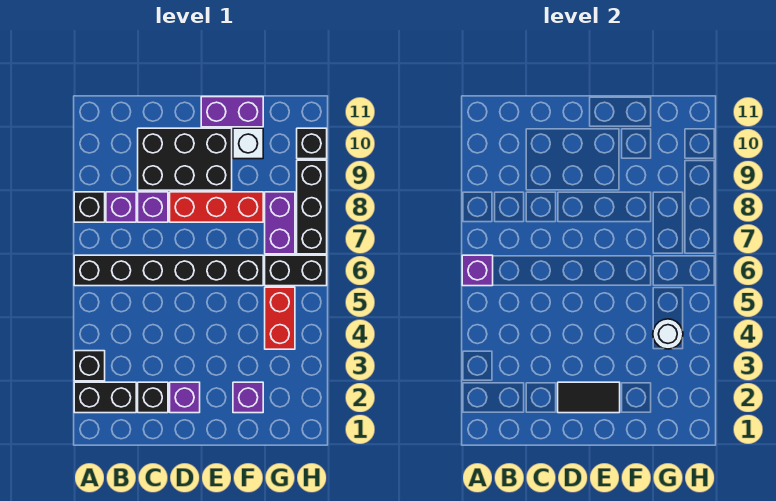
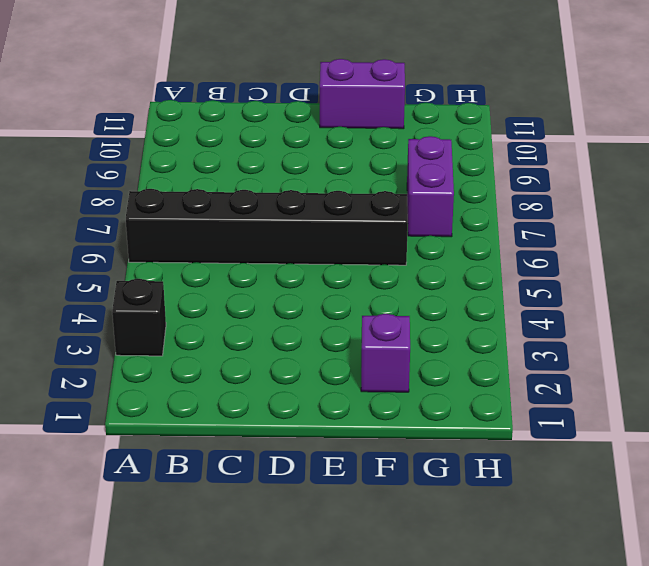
none -> black brick A2:B2 level 1
none -> black brick A8 level 1
none -> purple brick B8 level 1

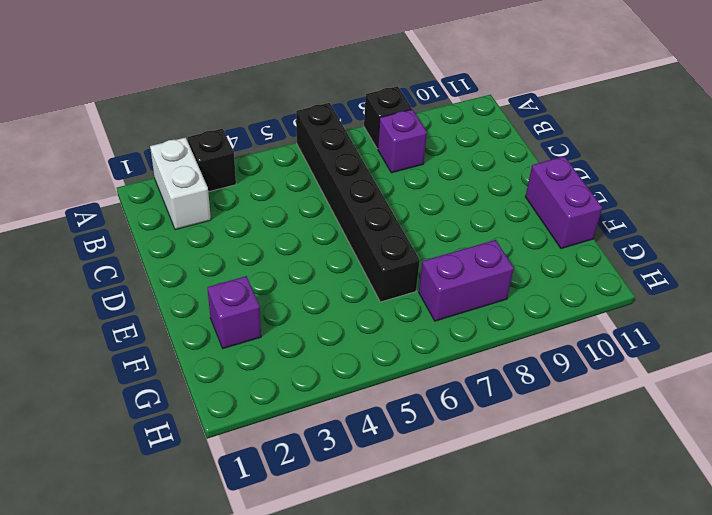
white brick A2:B2 level 1 -> black brick A2:B2 level 1
none -> black brick C2 level 1
none -> purple brick C8 level 1
none -> black brick C9:E10 level 1

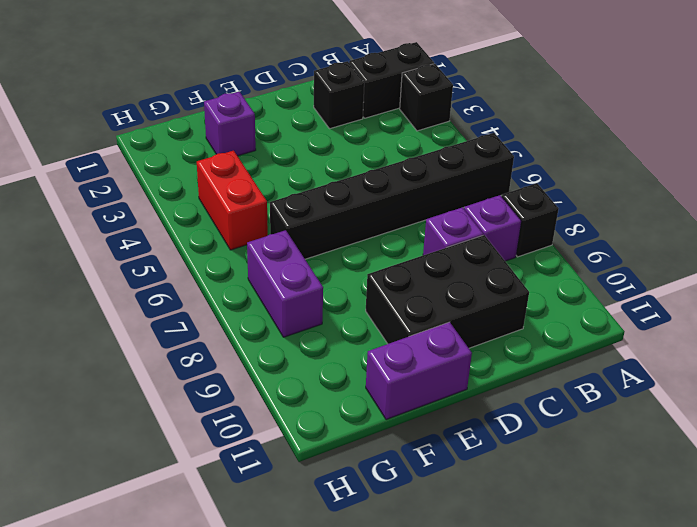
none -> purple brick D2 level 1
none -> red brick D8:F8 level 1
none -> white brick F10 level 1

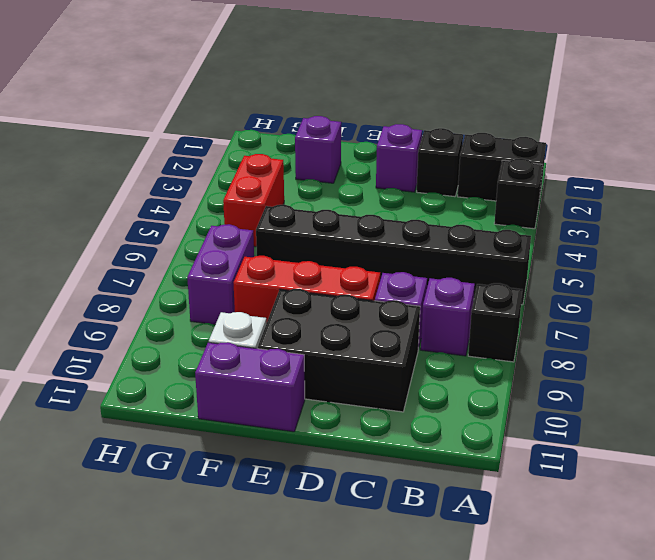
none -> black brick G6:H6 level 1
none -> black brick H7:H9 level 1
none -> black brick H10 level 1

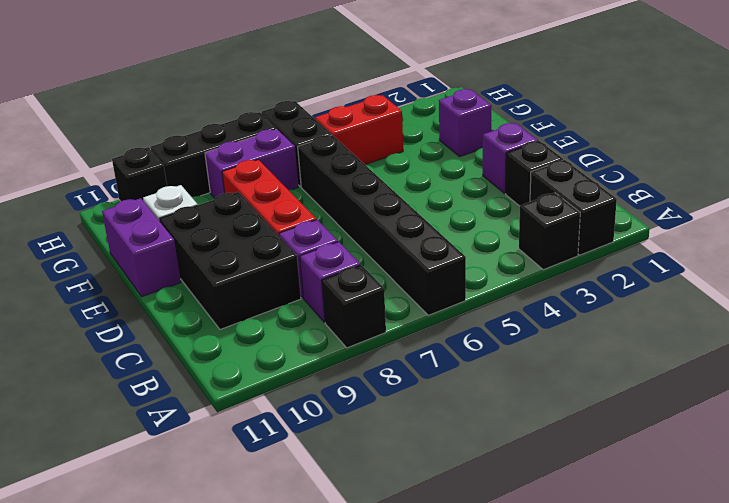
none -> purple brick A6 level 2
none -> black tile D2:E2 level 2
none -> white round brick G4 level 2

